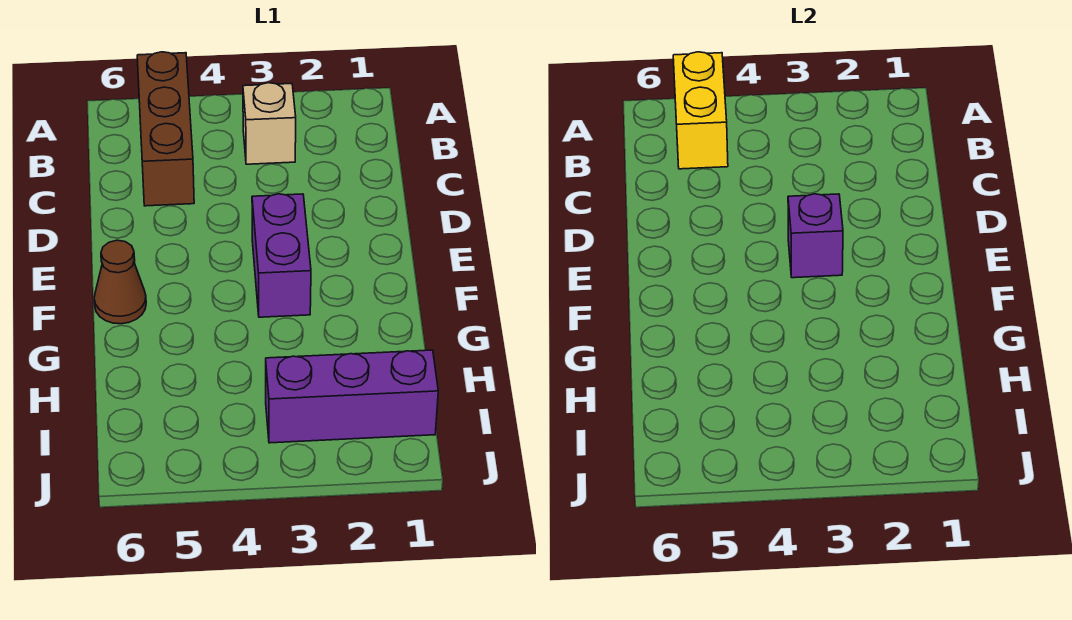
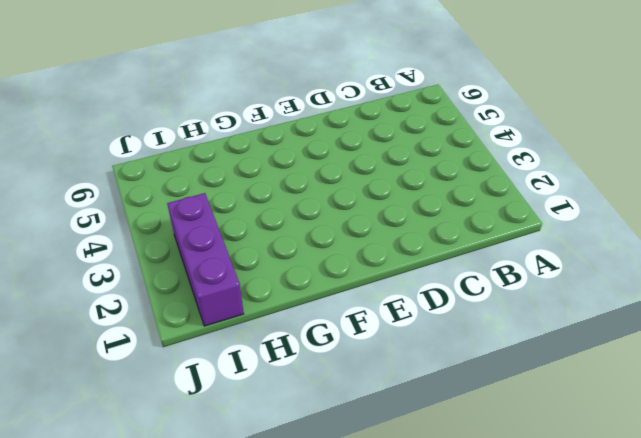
none -> brown brick A5:C5 level 1
none -> tan brick B3 level 1

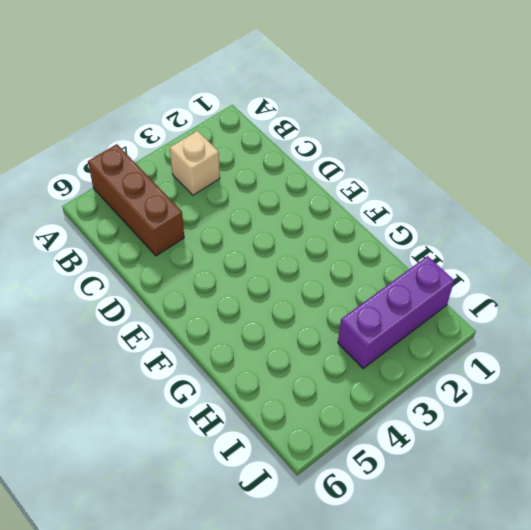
none -> purple brick E3:F3 level 1
none -> brown cone F6 level 1

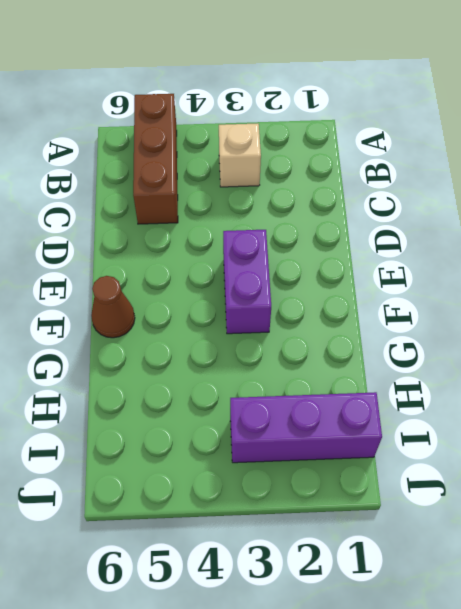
none -> yellow brick A5:B5 level 2
none -> purple brick E3 level 2

